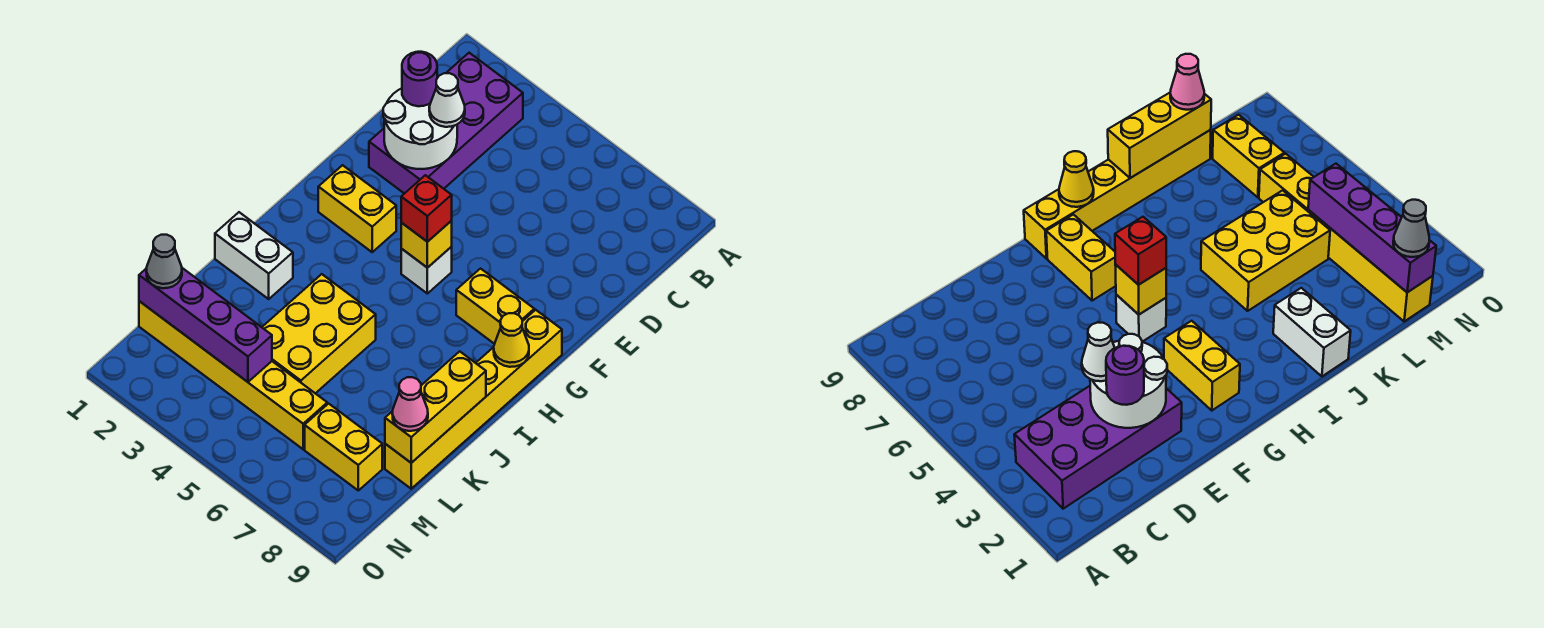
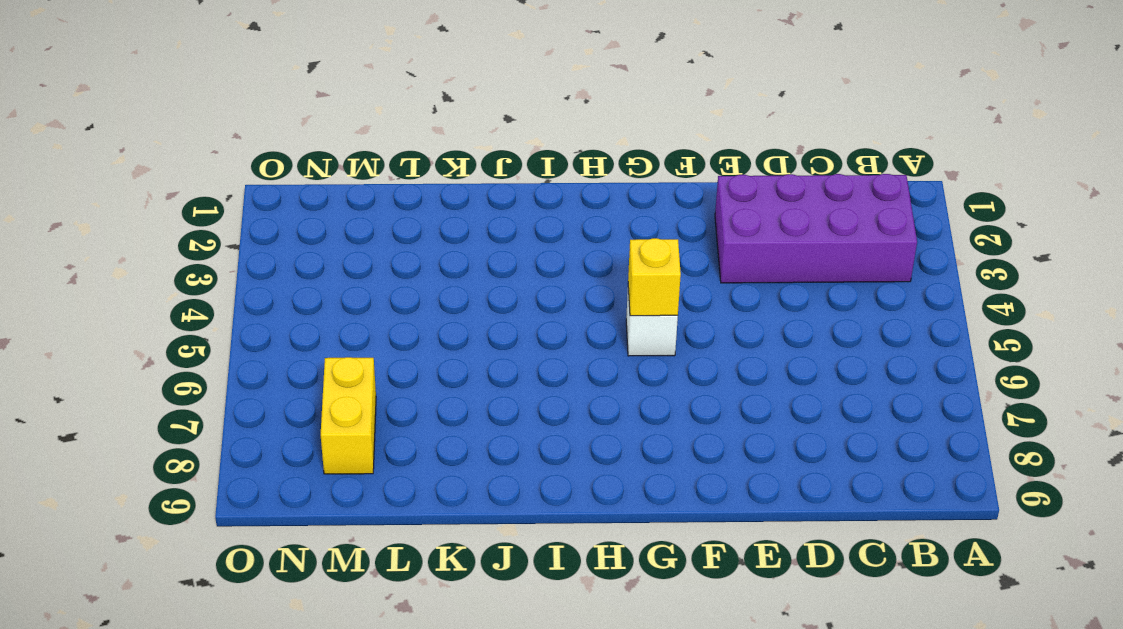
none -> yellow brick G2:G3 level 1
none -> yellow brick G7:G8 level 1
none -> yellow brick G9:L9 level 1

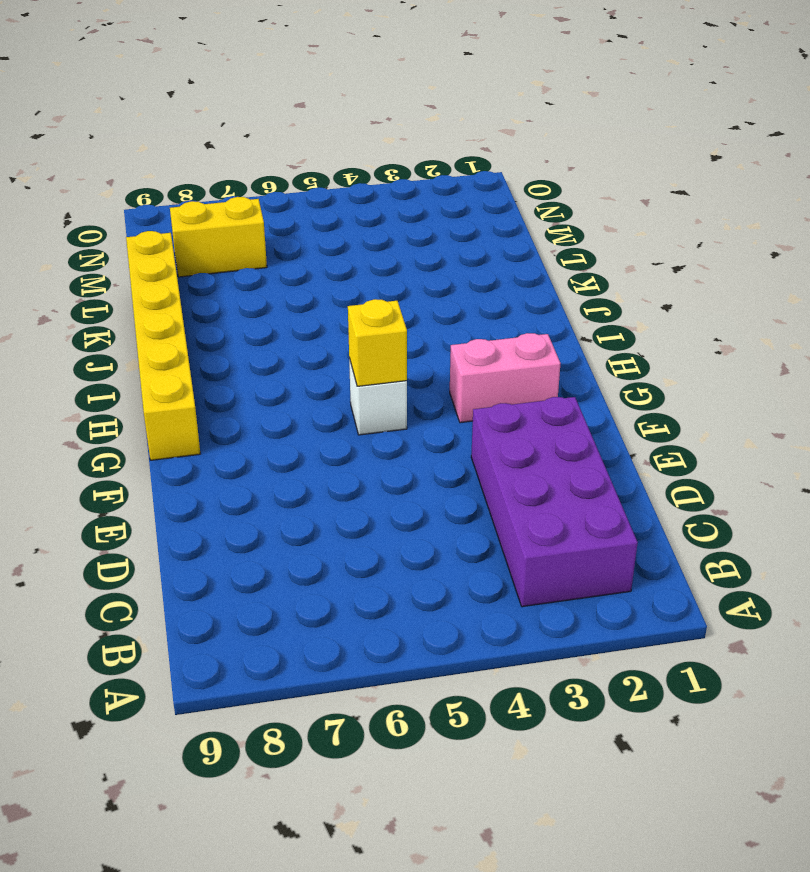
pink brick G2:G3 level 1 -> yellow brick G2:G3 level 1
none -> yellow brick G7:G8 level 1
none -> white brick J1:J2 level 1
none -> yellow brick J4:L5 level 1

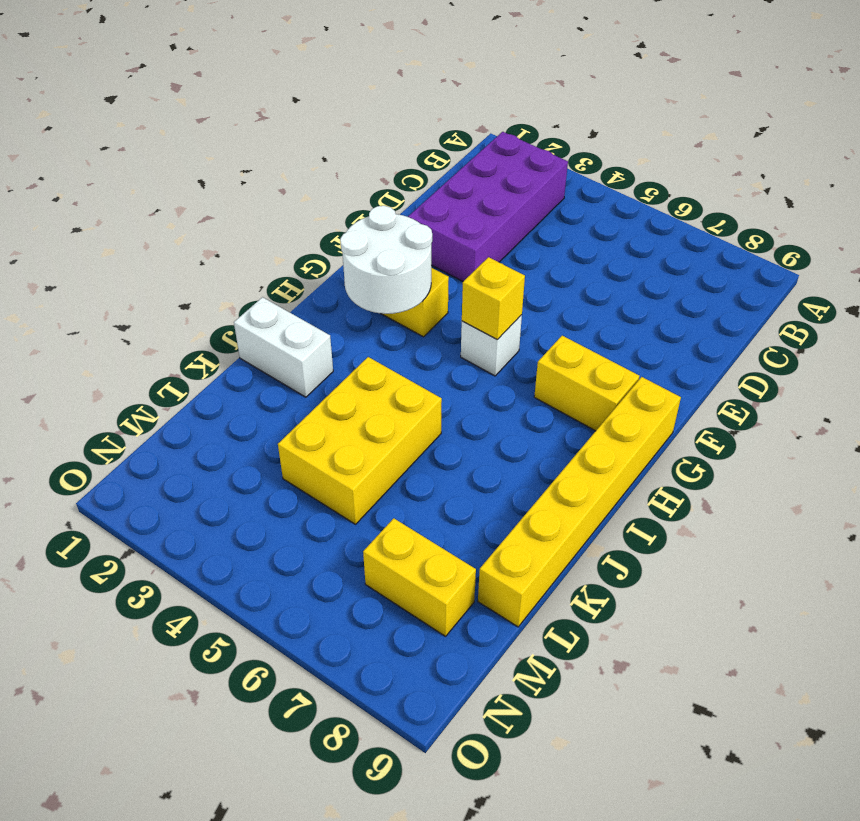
white round brick G2:H3 level 2 -> white round brick D2:E3 level 2
none -> yellow brick M1:M6 level 1
none -> yellow cone H9 level 2
none -> yellow brick J9:L9 level 2

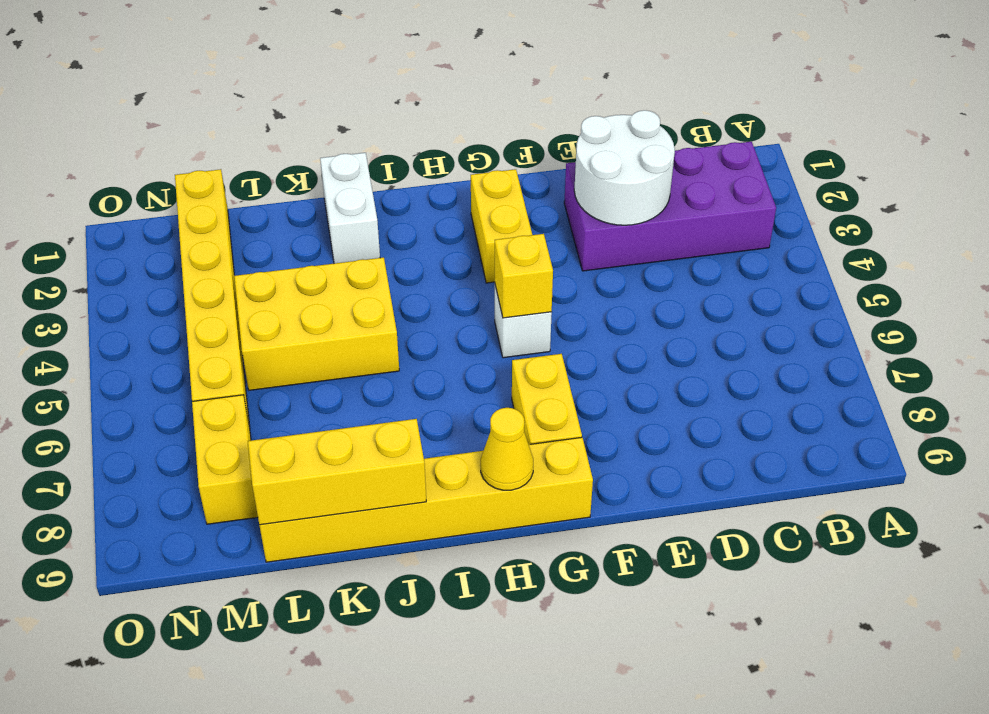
none -> purple brick M1:M4 level 2
none -> purple round brick D2 level 3
none -> white cone D3 level 3

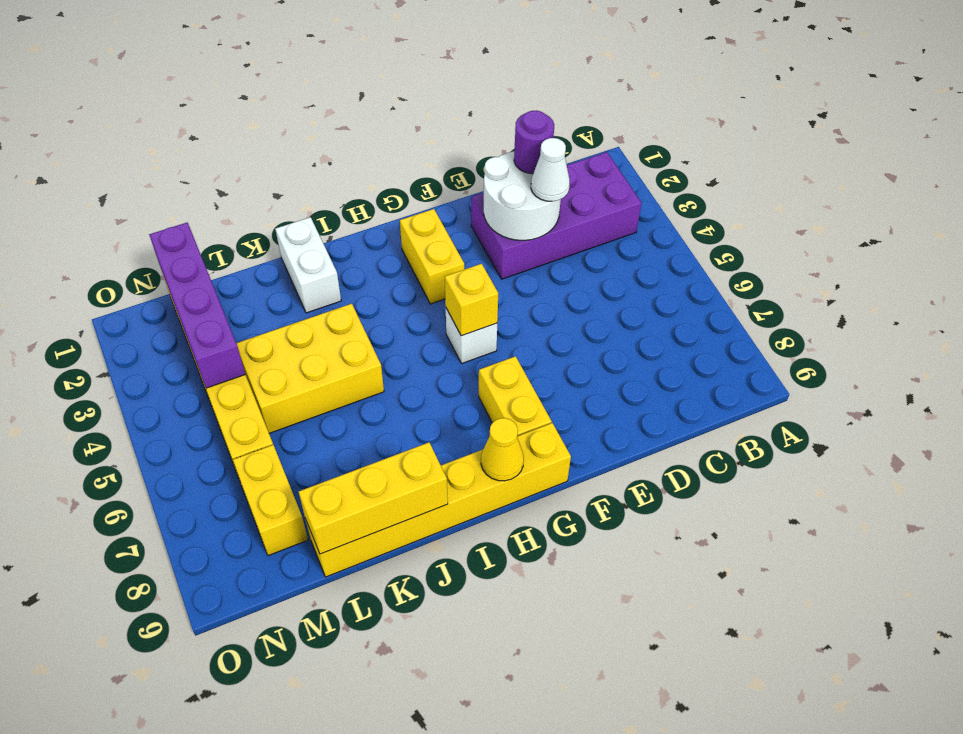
none -> red brick G5 level 3
none -> pink cone L9 level 3
none -> grey cone M1 level 3

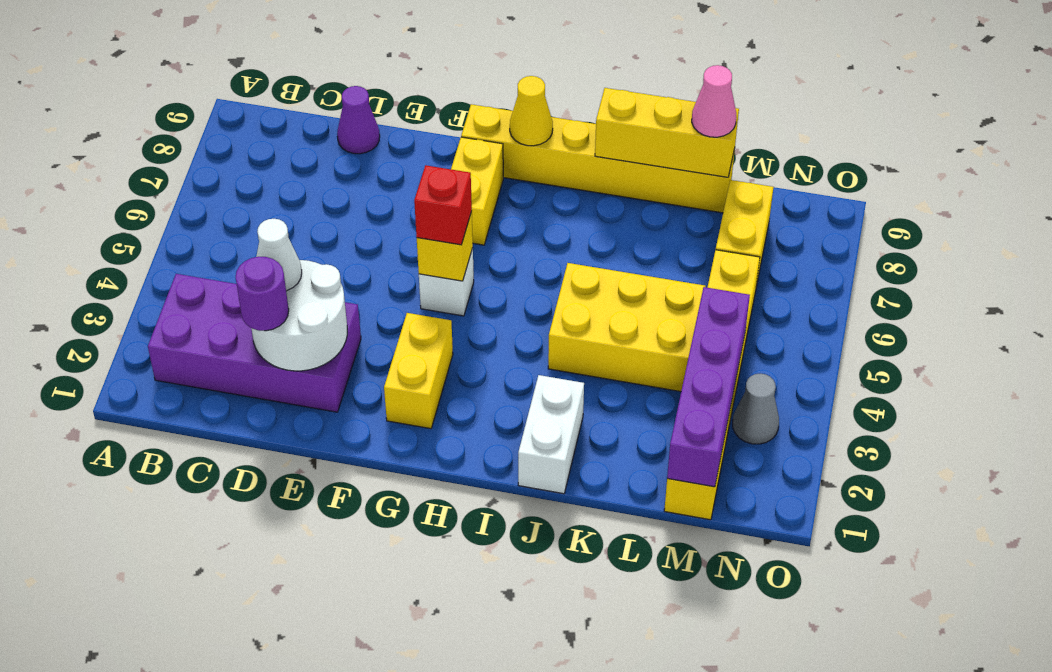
purple cone D9 level 1 -> none
grey cone N3 level 1 -> grey cone M1 level 3

